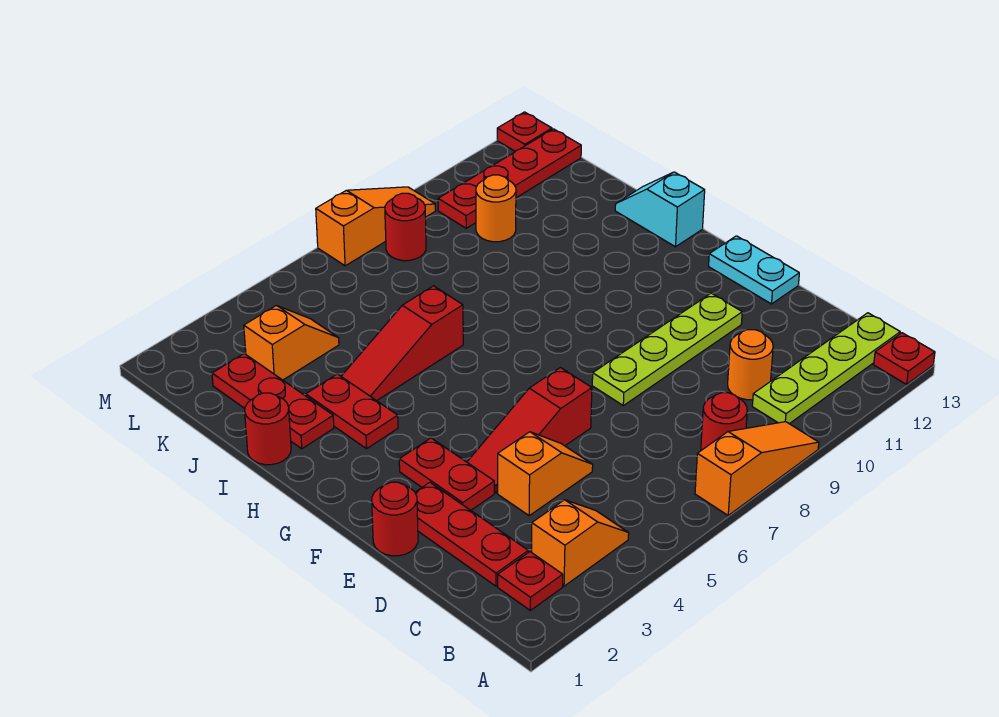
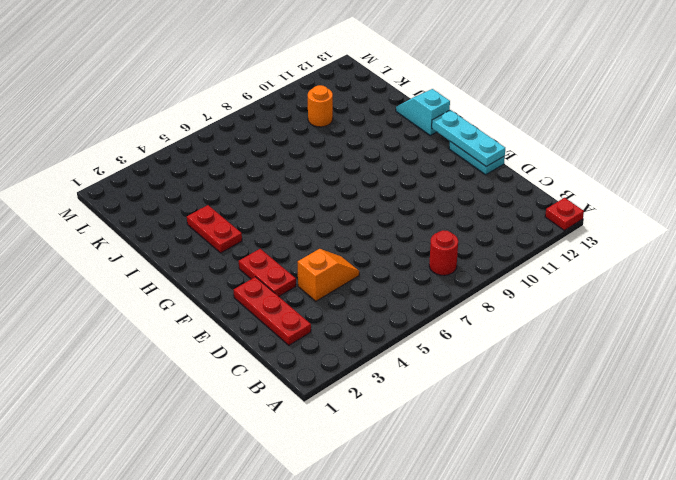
cyan plate E13:G13 level 2 -> none
none -> orange slope A7:A9 level 1 top 7
none -> red plate B2 level 1
none -> orange slope B3:B4 level 1 top 3

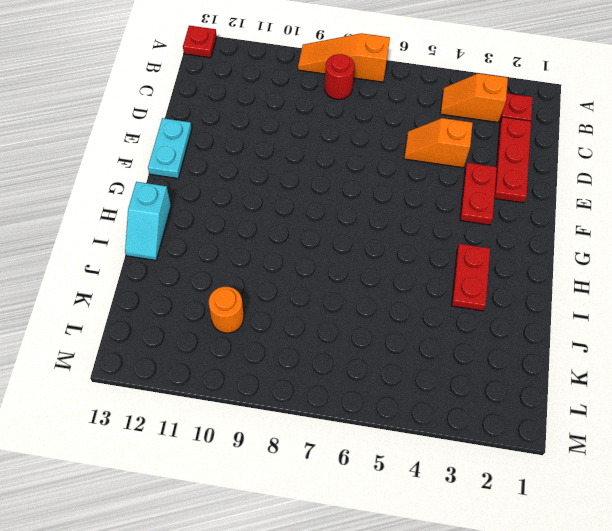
none -> lime plate B10:B13 level 1
none -> orange round brick C10 level 1
none -> red round brick E1 level 1

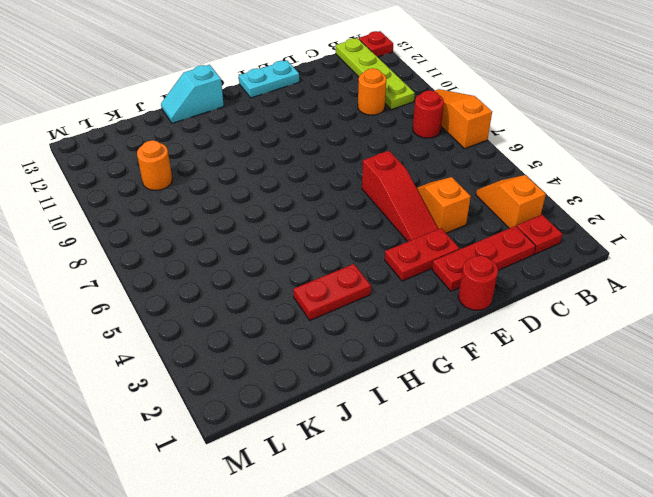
none -> lime plate E8:E11 level 1
none -> red round brick I1 level 1
none -> red plate I2:K2 level 1

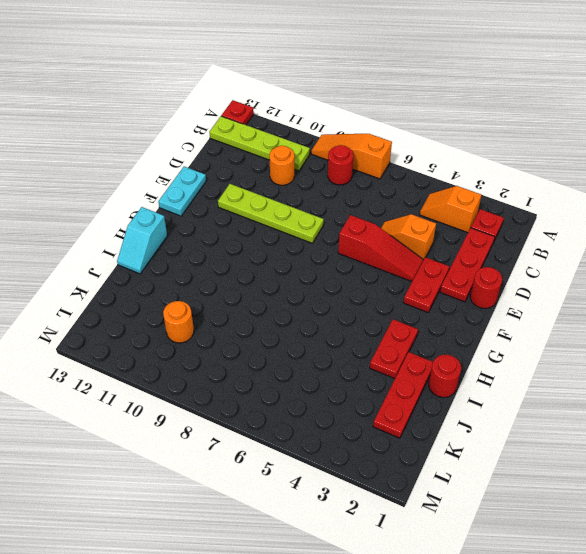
none -> red slope I4:I6 level 1 top 6
none -> orange slope K3:K4 level 1 top 3
none -> red round brick L8 level 1

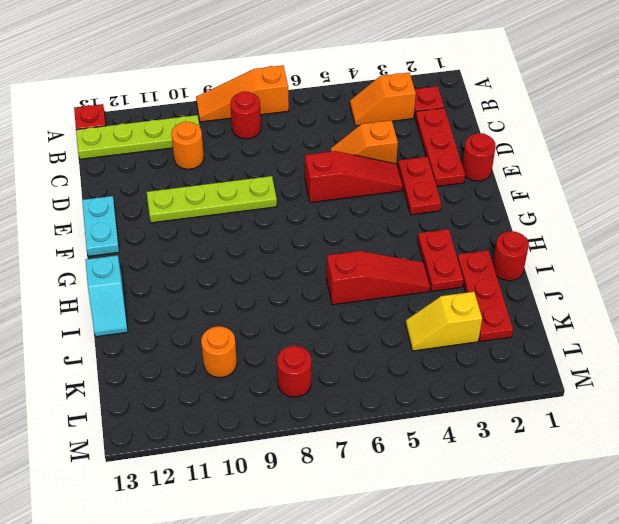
yellow slope K3:K4 level 1 top 3 -> orange slope K3:K4 level 1 top 3
none -> red plate L10:L13 level 1
none -> orange slope M7:M9 level 1 top 7
none -> red plate M13 level 1

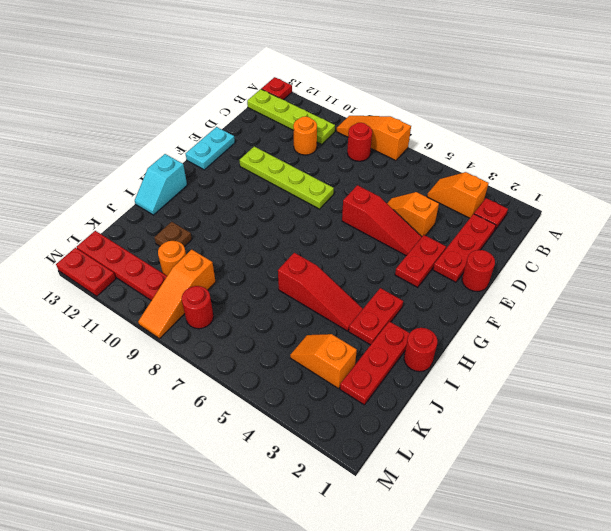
brown plate J11 level 1 -> none
orange slope K9:M9 level 1 top K -> orange slope M7:M9 level 1 top 7
red plate M12:M13 level 1 -> red plate M13 level 1

